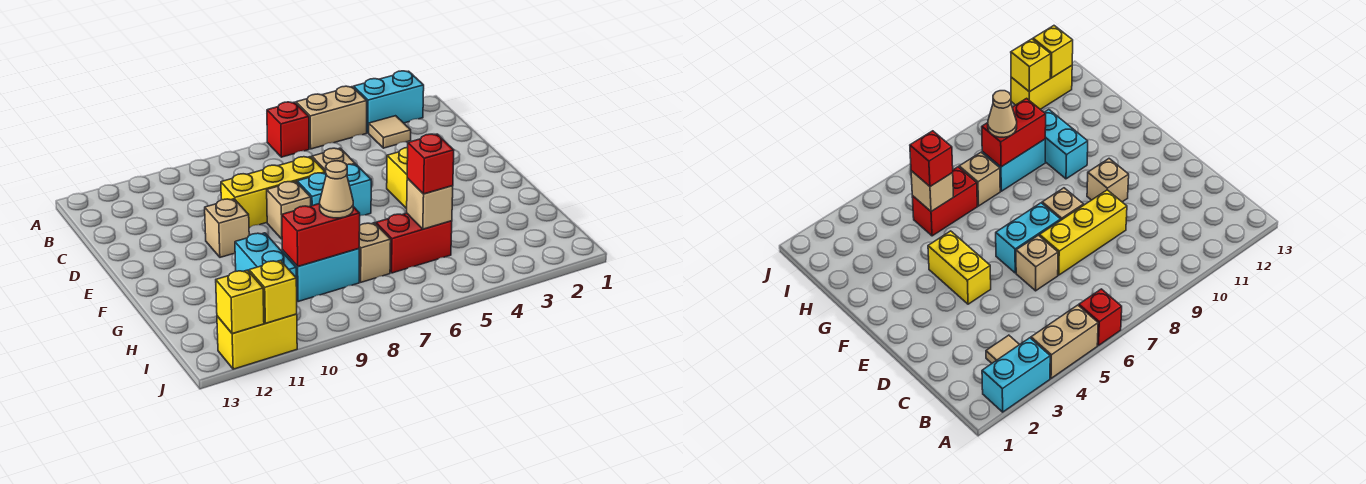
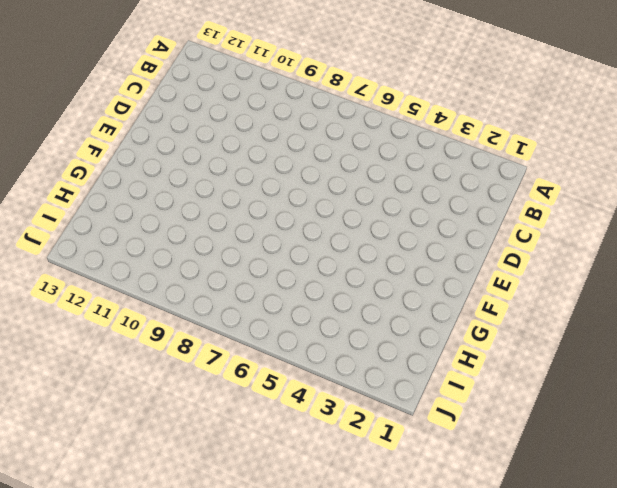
none -> cyan brick A2:A3 level 1
none -> tan brick A4:A5 level 1
none -> red brick A6 level 1

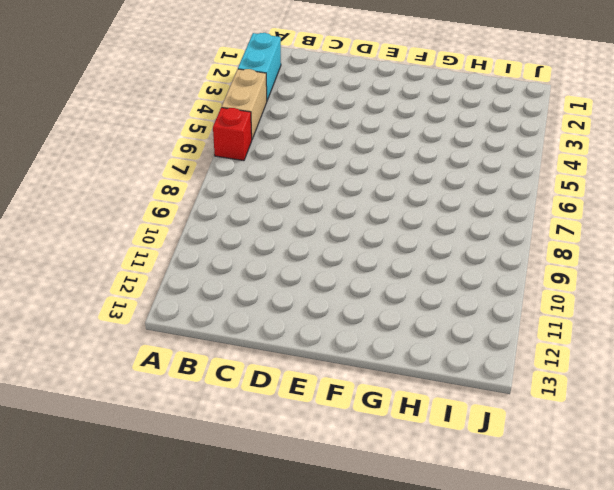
none -> tan tile B3 level 1
none -> tan brick D6 level 1
none -> yellow brick D7:D9 level 1

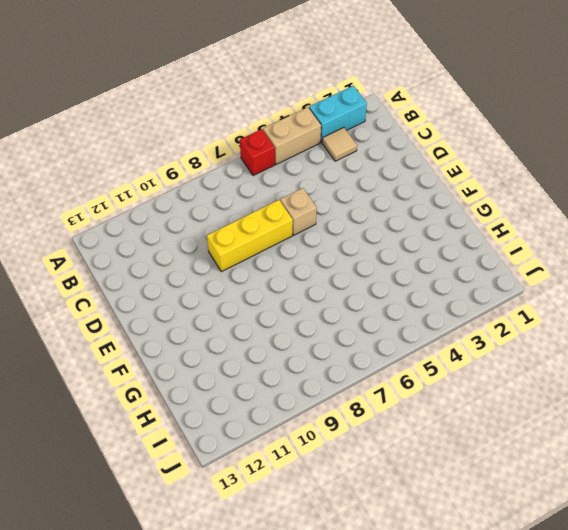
none -> yellow brick E4:F4 level 1
none -> cyan brick E6:E7 level 1
none -> tan brick E8 level 1

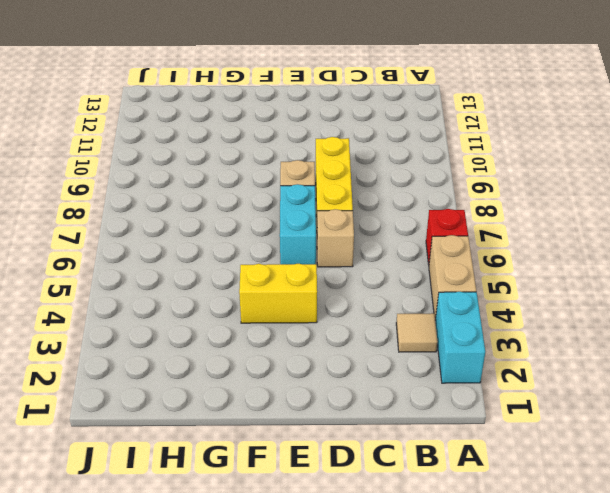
none -> tan brick E10 level 1
none -> cyan brick G10:H10 level 1
none -> red brick H5:H6 level 1

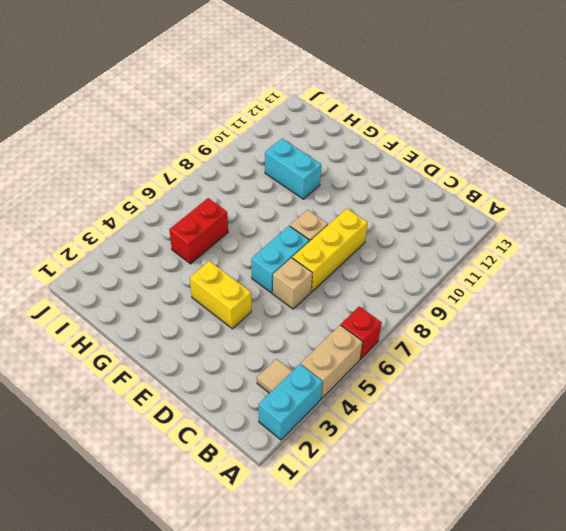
none -> tan brick E10 level 1
none -> tan brick H7 level 1
none -> cyan brick H8:H9 level 1

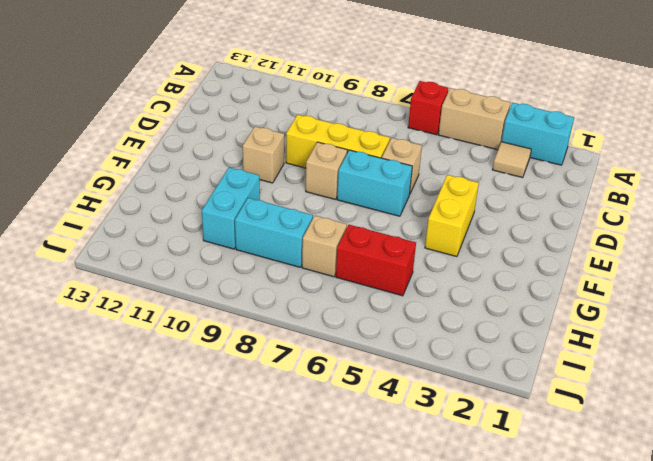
none -> yellow brick J11:J12 level 1
none -> tan brick H5 level 2
none -> red brick H8:H9 level 2

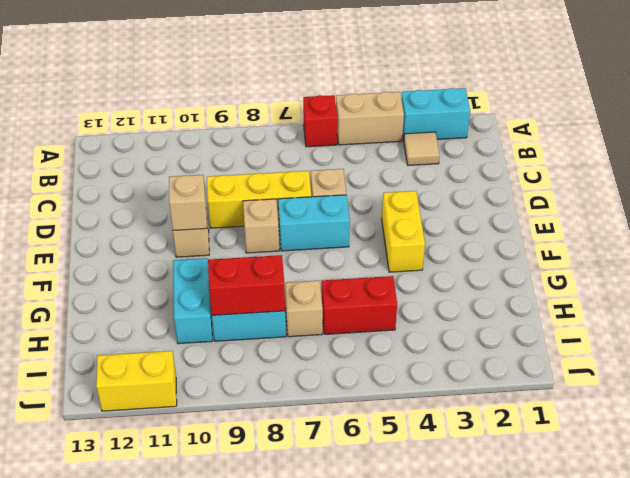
tan brick E10 level 2 -> tan brick H5 level 2
none -> yellow brick J11 level 2
none -> yellow brick J12 level 2
none -> red brick H5 level 3

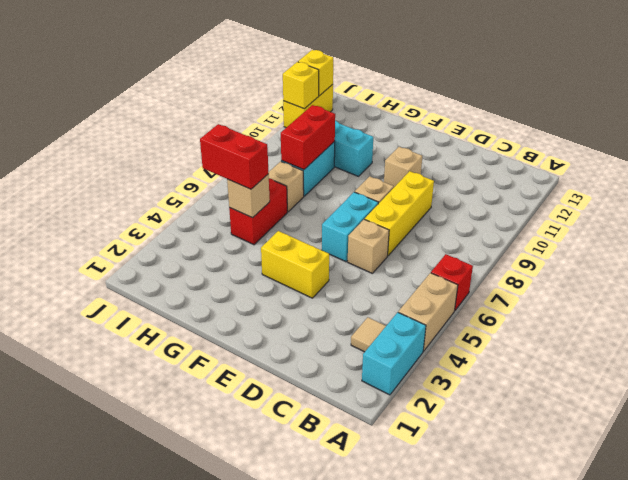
red brick H5:I5 level 3 -> red brick H5 level 3
none -> tan cone H8 level 3

